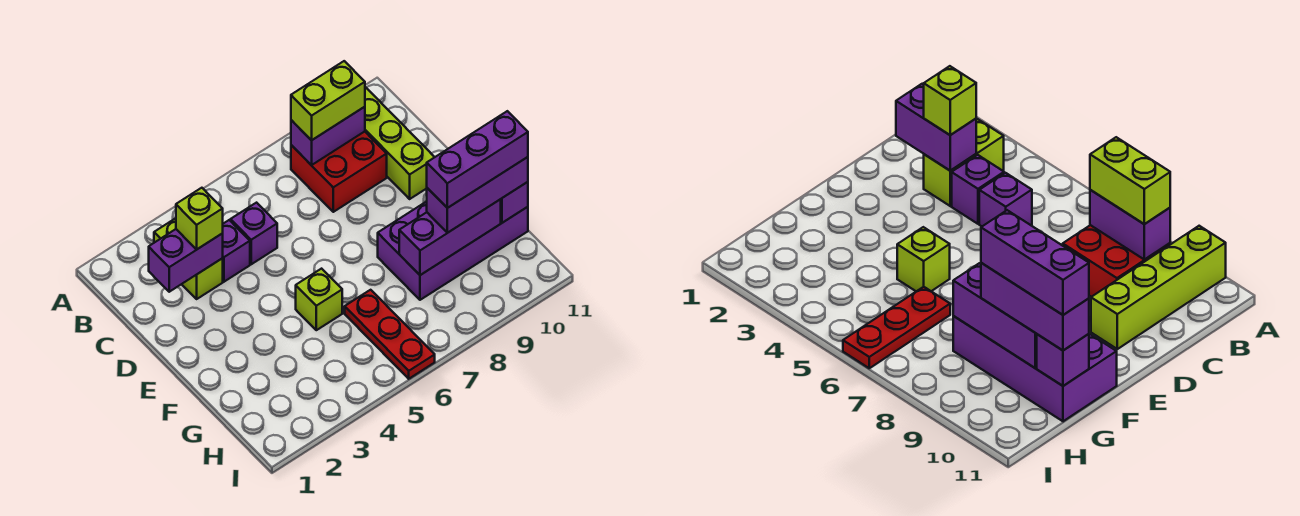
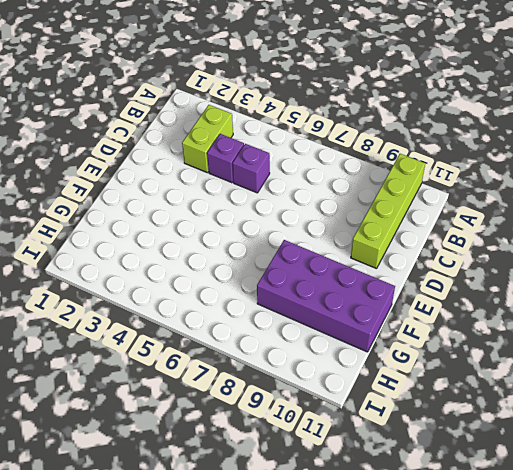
none -> red brick B8:C9 level 1
none -> lime brick F5 level 1
none -> red plate G6:I6 level 1

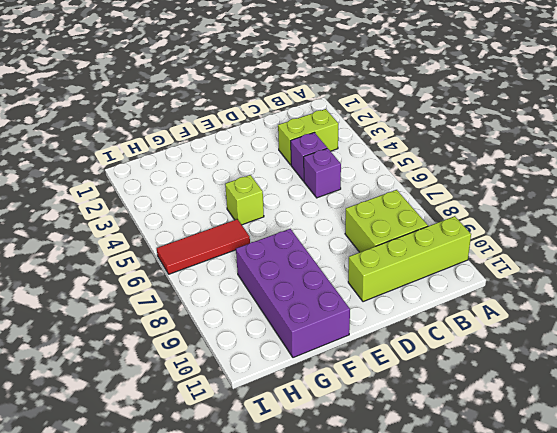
lime brick B8:C9 level 1 -> red brick B8:C9 level 1
red tile G6:I6 level 1 -> red plate G6:I6 level 1
none -> purple brick B8:B9 level 2
none -> purple brick C2:C3 level 2
none -> purple brick G8:G10 level 2

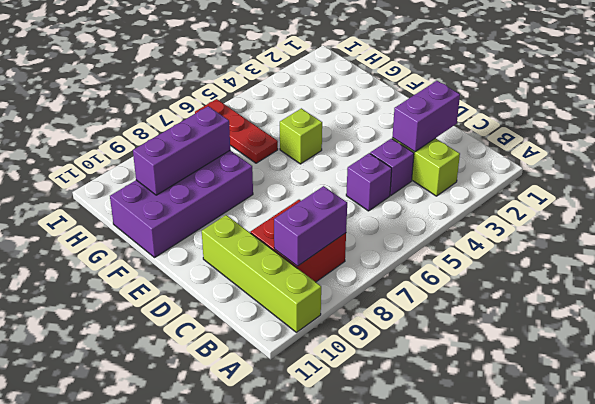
none -> purple brick G11 level 2
none -> lime brick B8:B9 level 3
none -> lime brick C3 level 3

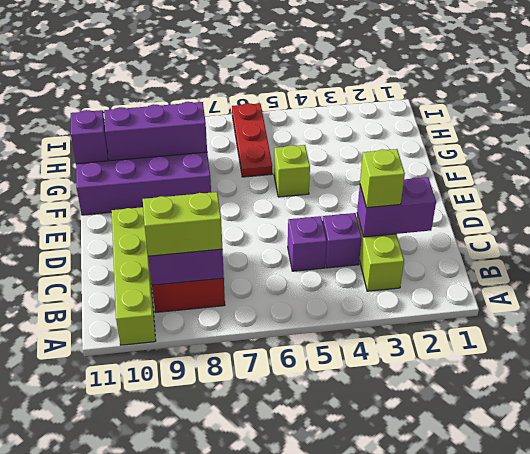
none -> purple brick G9:G11 level 3
none -> purple brick G9:G11 level 4

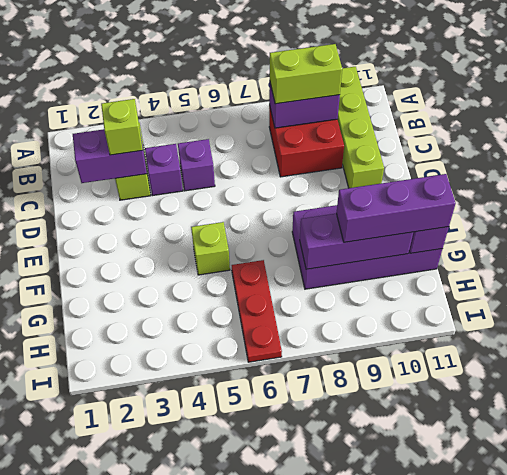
none -> purple brick G9:G11 level 4

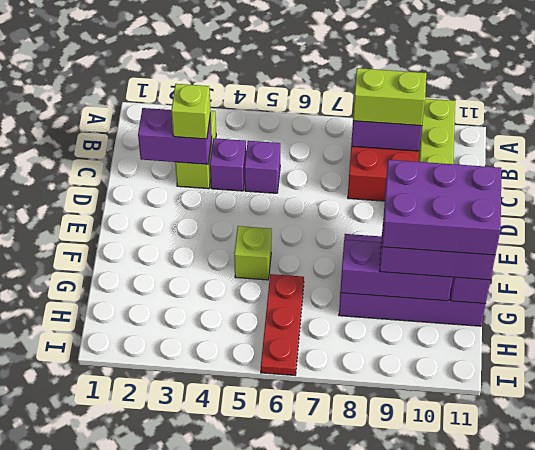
purple brick F9:G11 level 4 -> purple brick G9:G11 level 4

